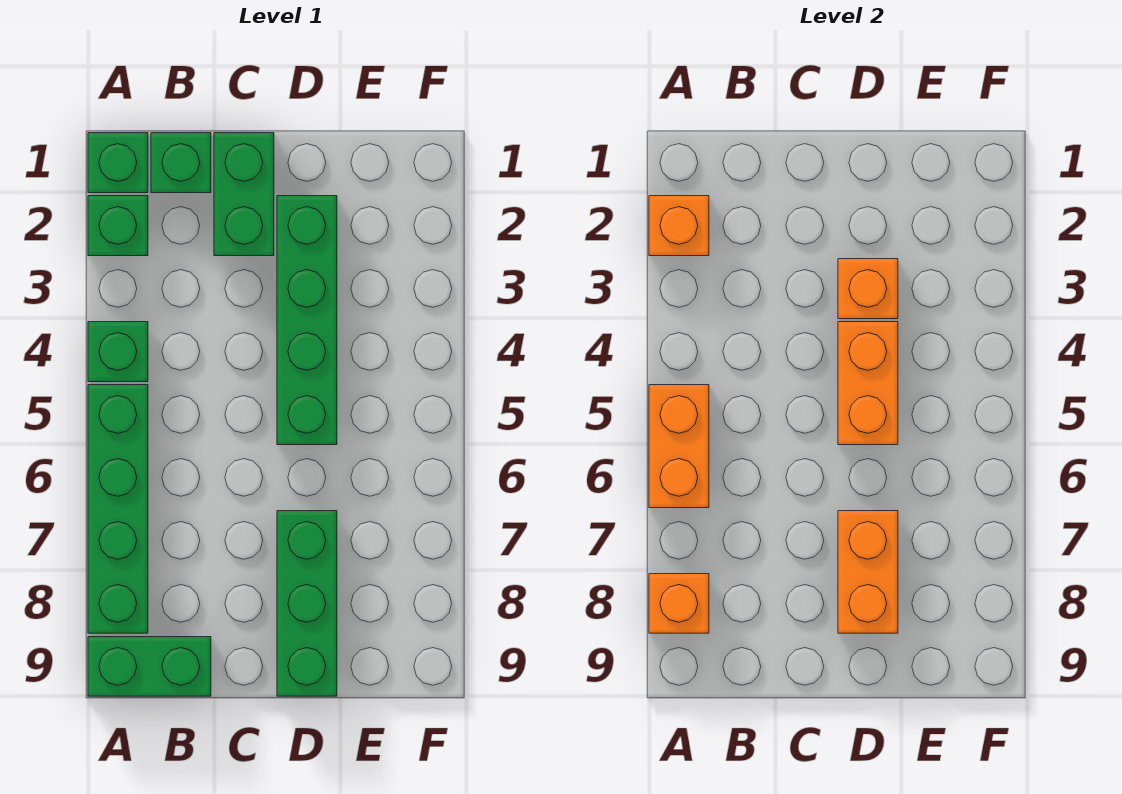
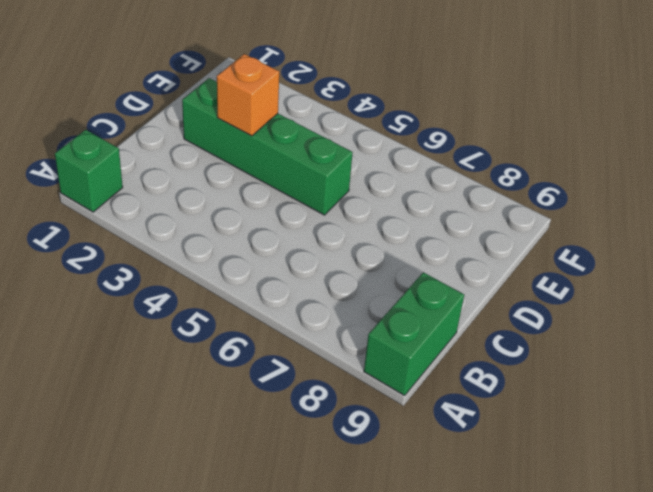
none -> green brick A2 level 1
none -> green brick A4 level 1
none -> green brick A5:A8 level 1

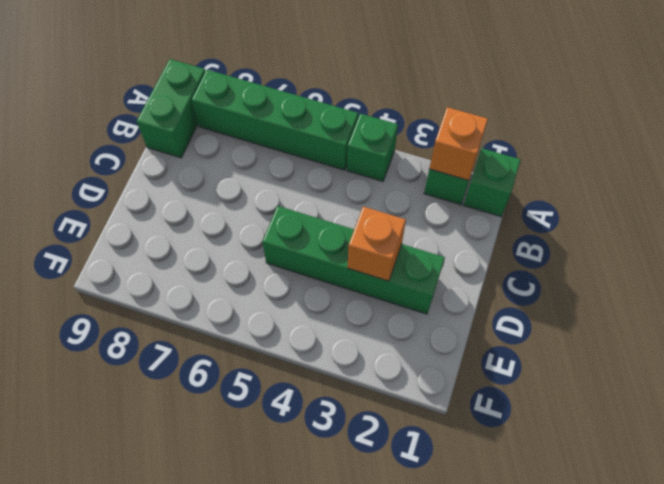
none -> green brick B1 level 1
none -> green brick C1:C2 level 1
none -> green brick D7:D9 level 1

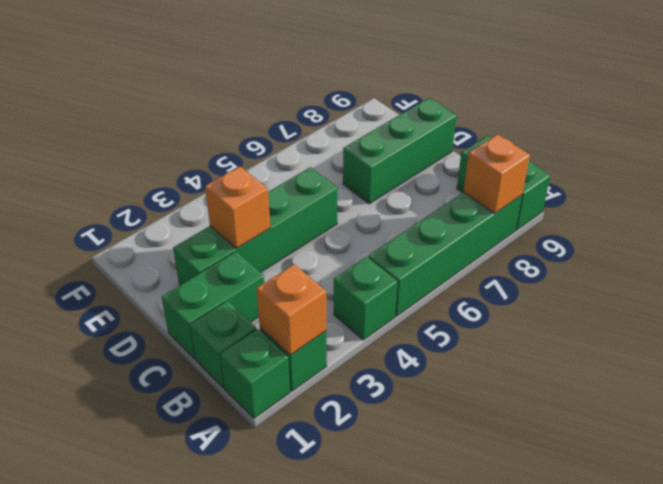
none -> orange brick A5:A6 level 2
none -> orange brick D4:D5 level 2
none -> orange brick D7:D8 level 2

